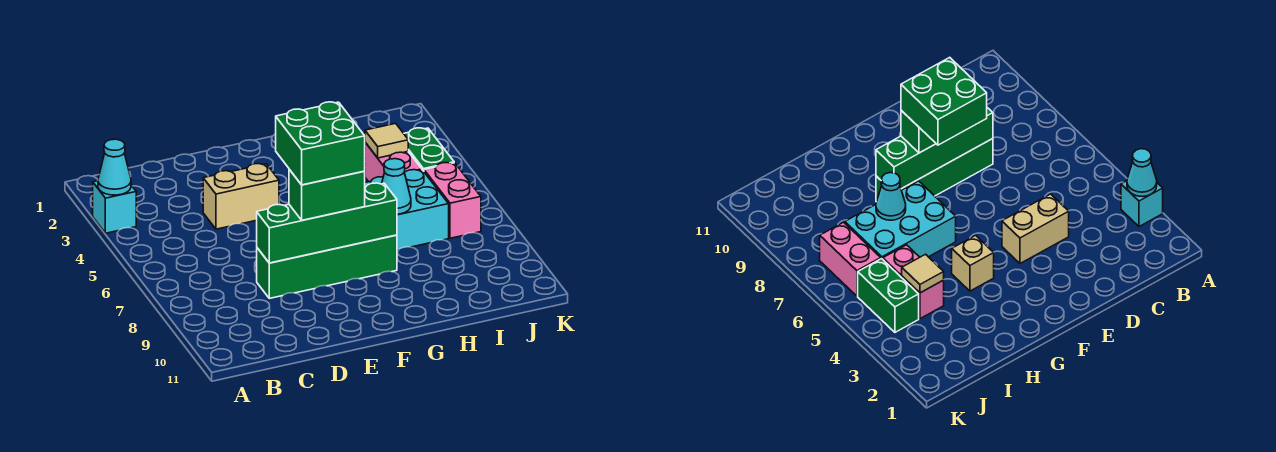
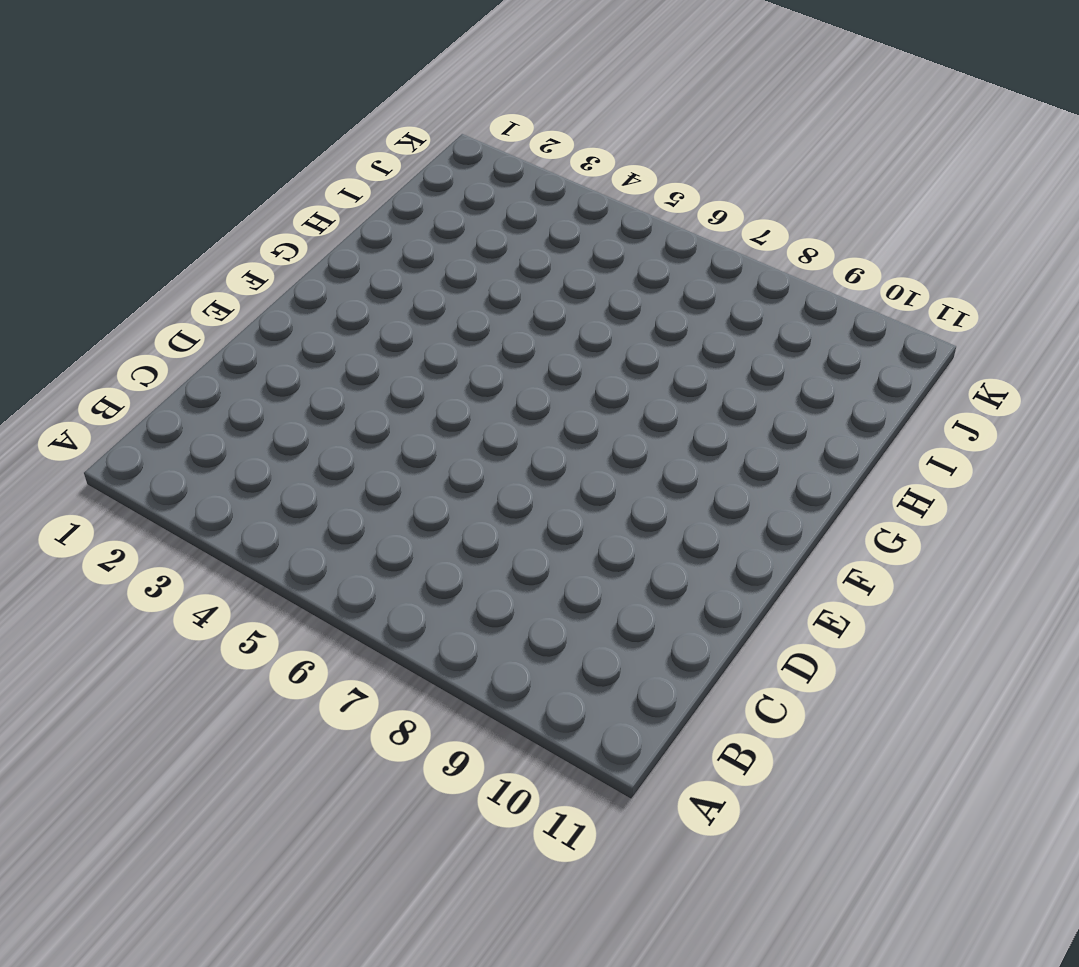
none -> cyan brick A3 level 1
none -> tan brick D4:E4 level 1
none -> green brick D8:G8 level 1

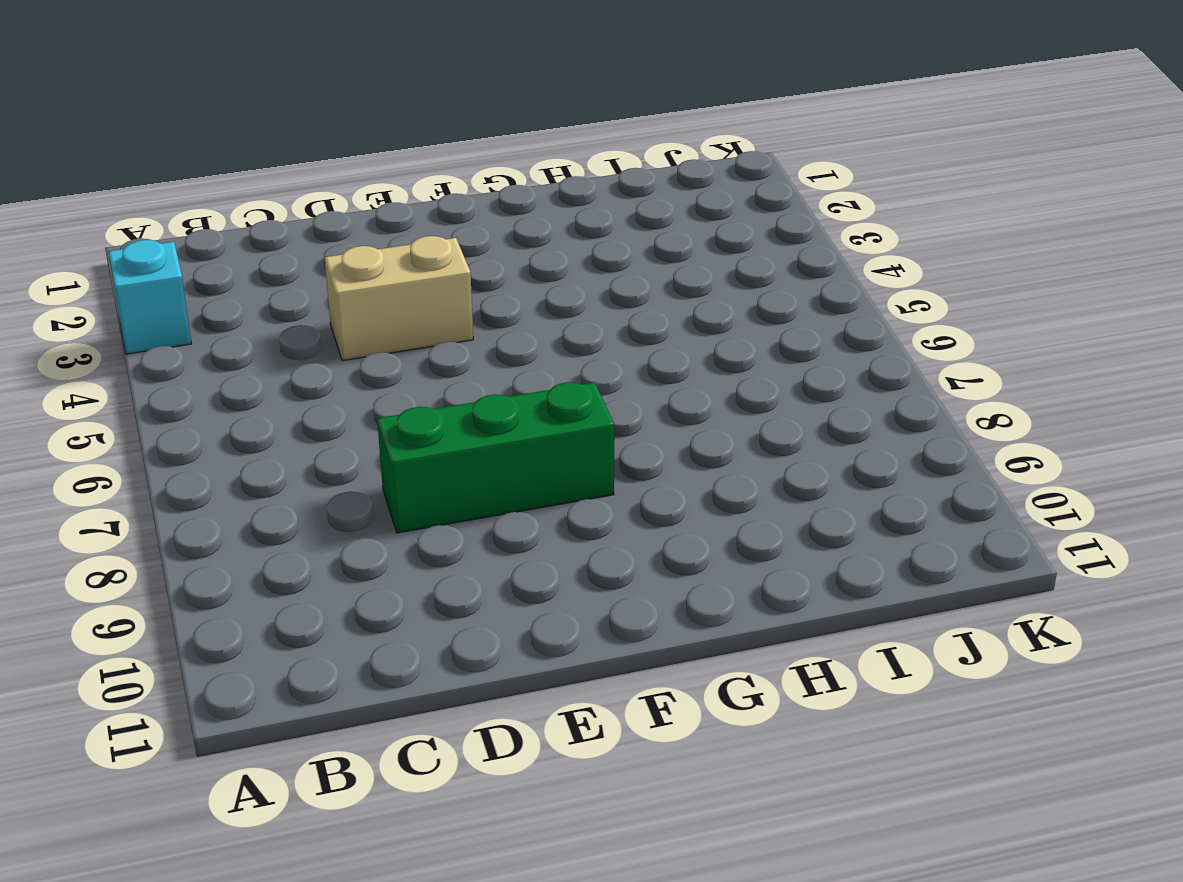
green brick D8:F8 level 1 -> green brick D8:G8 level 1
none -> tan brick G4 level 1
none -> cyan brick G6:I7 level 1
none -> pink brick I4:I5 level 1

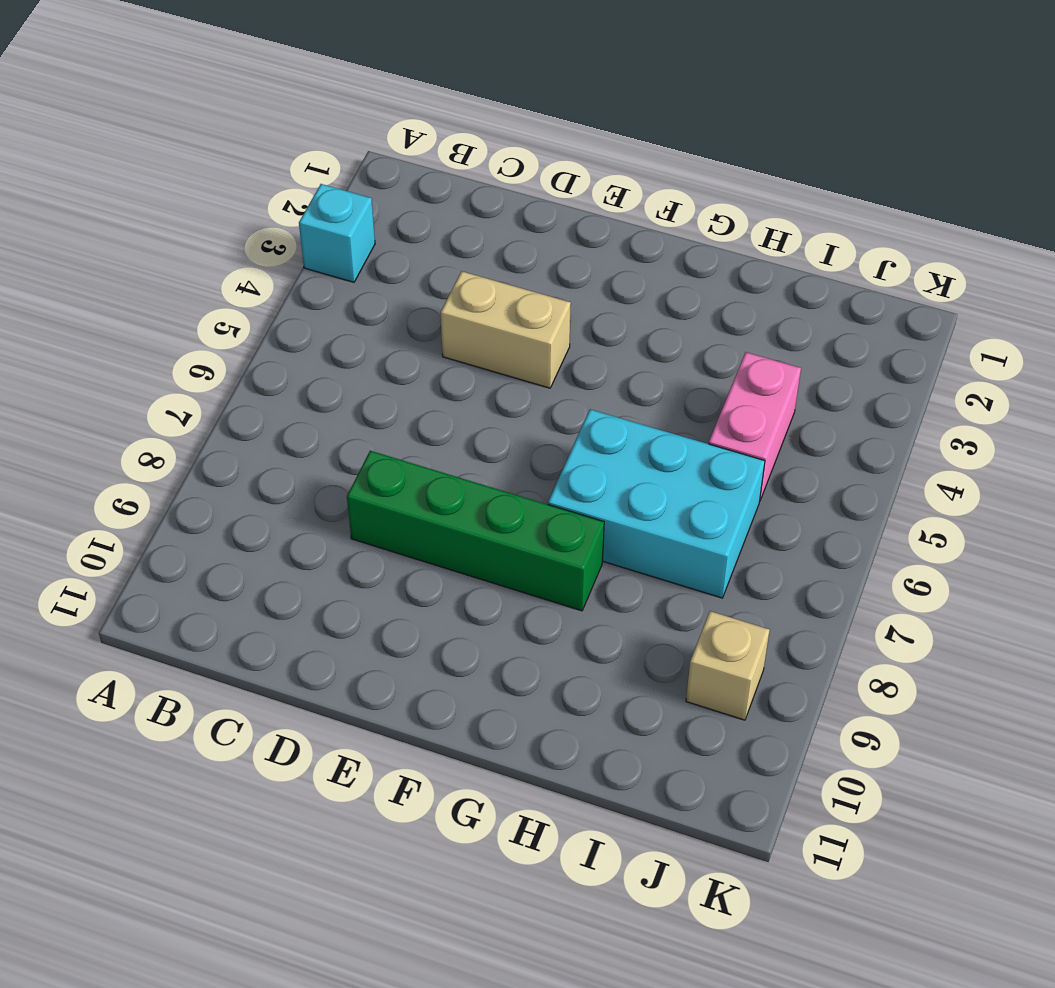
tan brick J9 level 1 -> tan brick G4 level 1
none -> green brick J4:J5 level 1
none -> pink brick J6:J7 level 1
none -> cyan cone A3 level 2

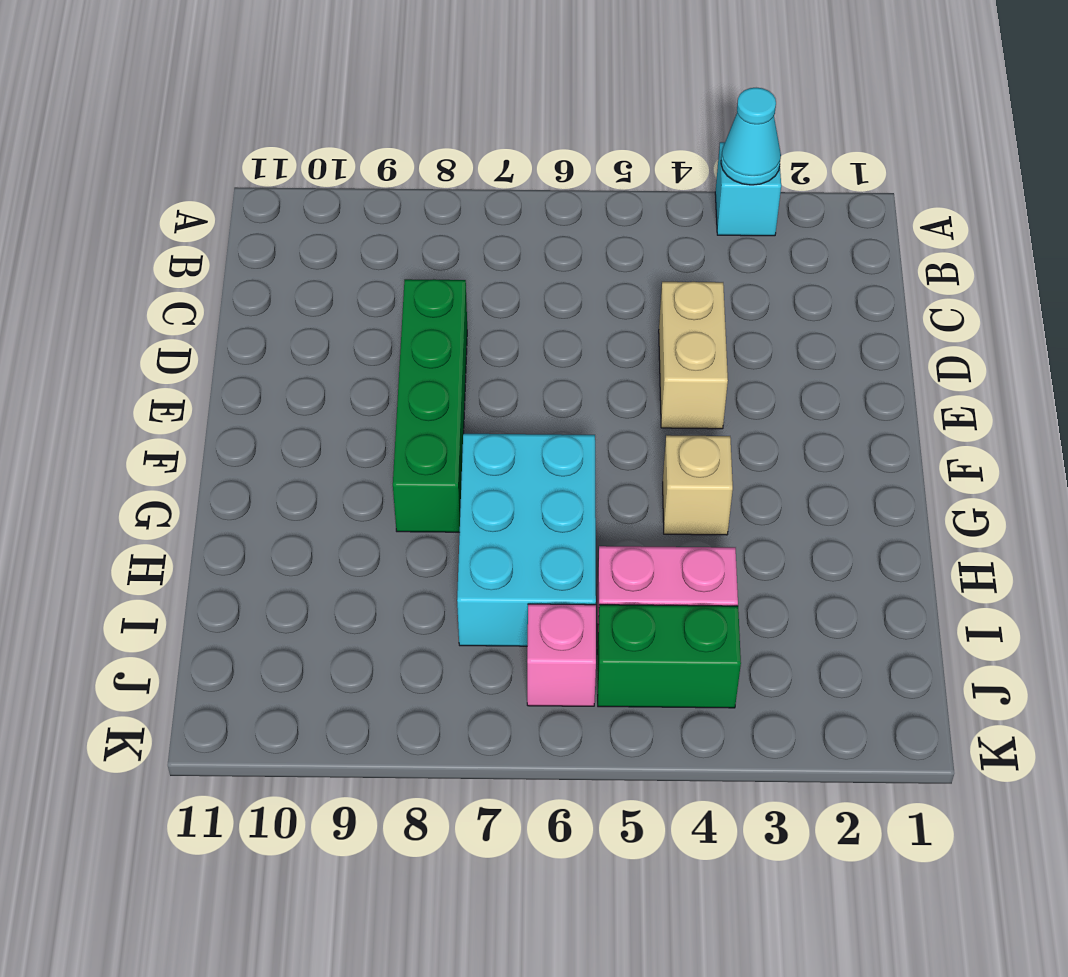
pink brick J6 level 1 -> pink brick J6:J7 level 1
none -> green brick D8:G8 level 2
none -> cyan cone H7 level 2
none -> tan tile I4 level 2

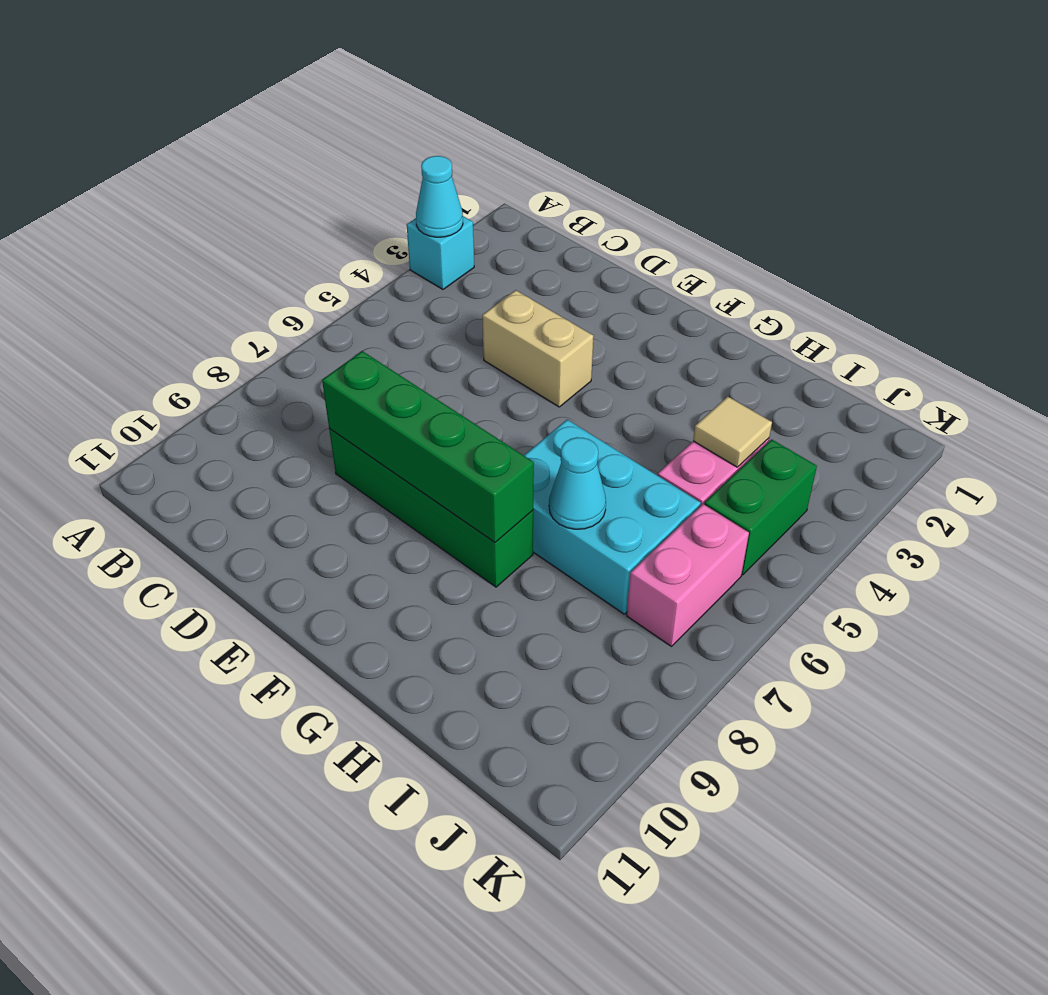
none -> tan brick G4 level 1
none -> green brick E8:F8 level 3
none -> green brick E7:F8 level 4

